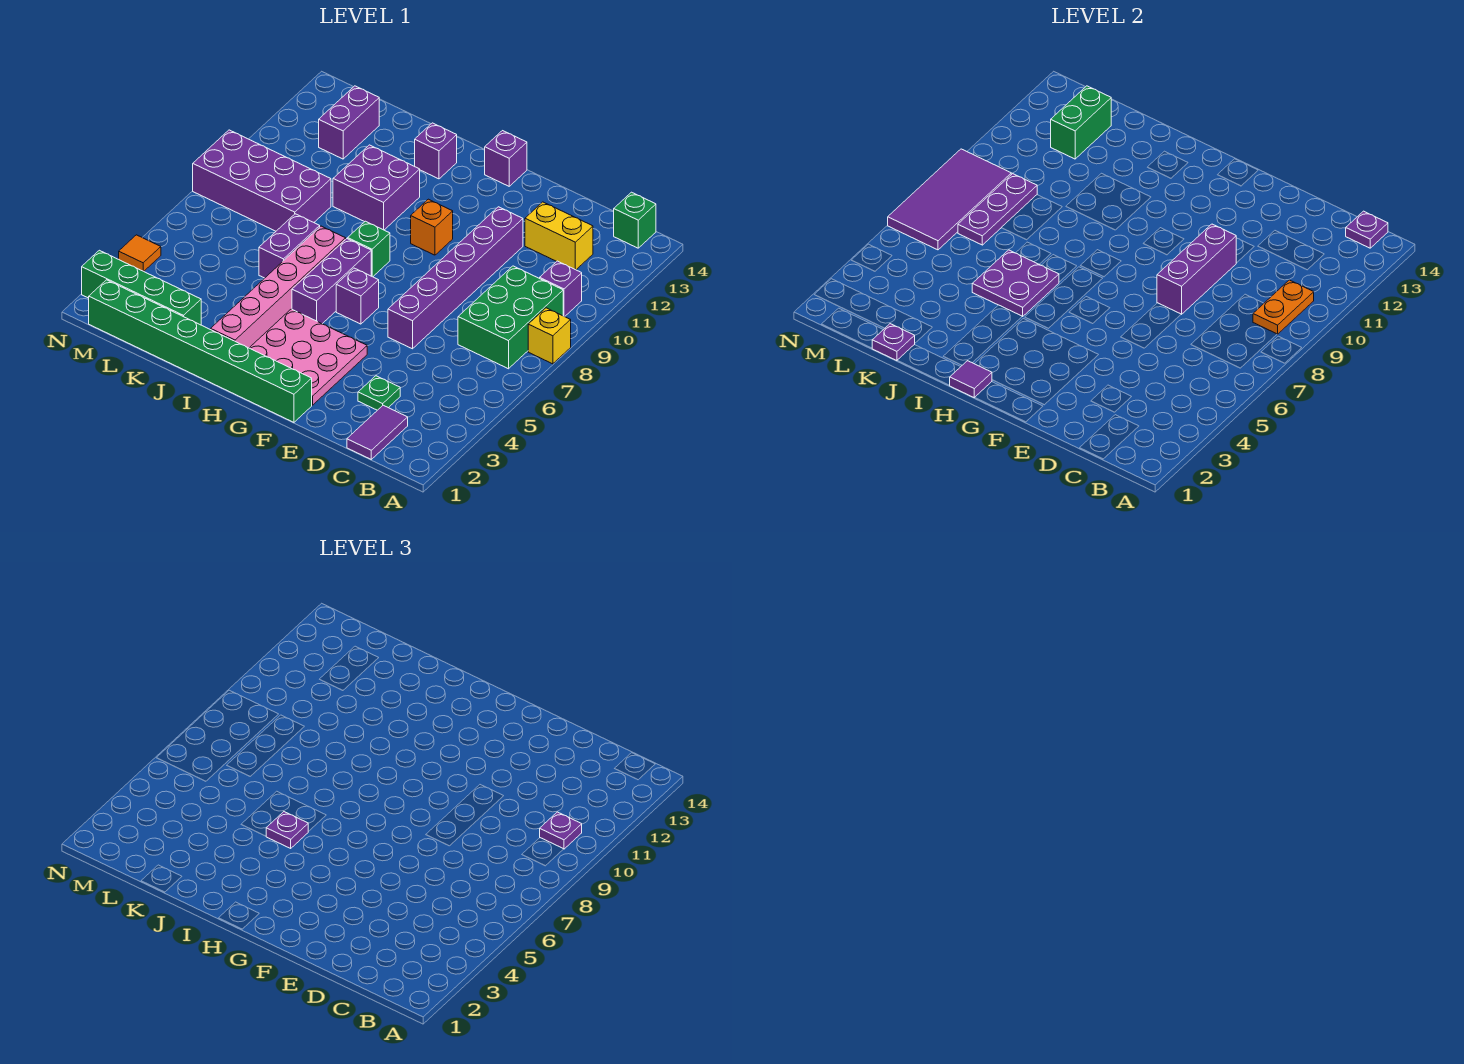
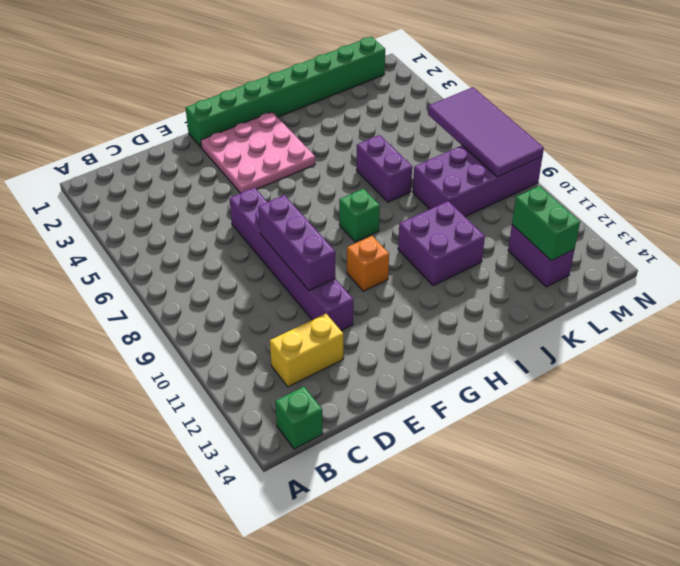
none -> yellow brick A8 level 1
none -> green brick B7:C9 level 1
none -> purple brick B10 level 1
none -> purple tile C1:C2 level 1

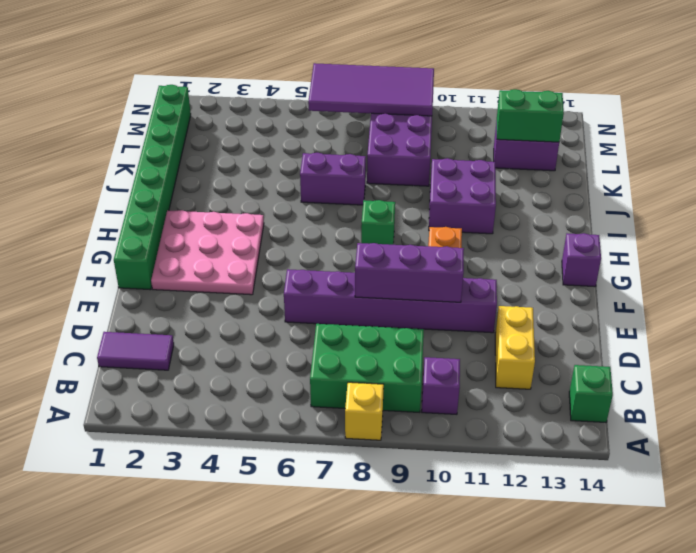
none -> green plate D3 level 1
none -> purple brick G6 level 1
none -> purple brick H5:H7 level 1
none -> pink brick I2:I7 level 1

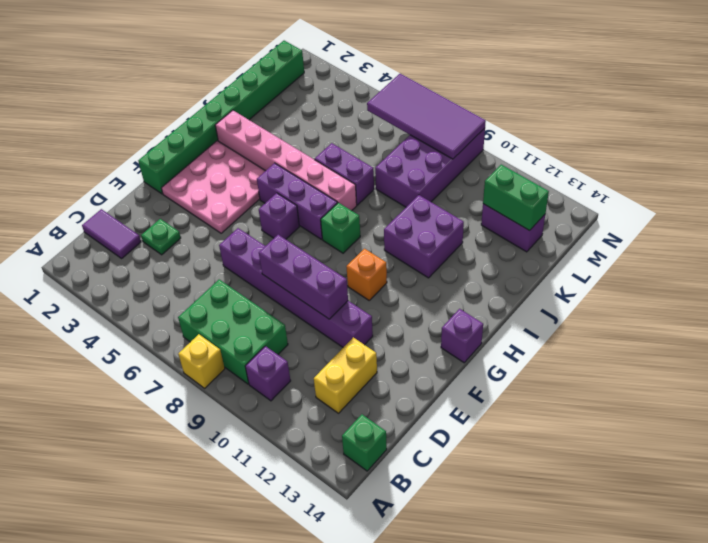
none -> purple brick I13 level 1
none -> green brick K2:N2 level 1
none -> orange tile N4 level 1
none -> orange plate B9:B10 level 2

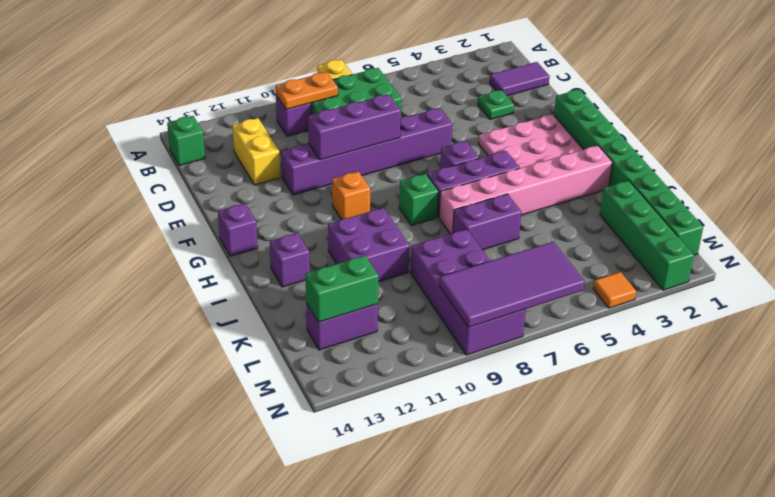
none -> purple plate B14 level 2
none -> purple tile H1 level 2
none -> purple plate I5:J6 level 2
none -> purple plate K1 level 2

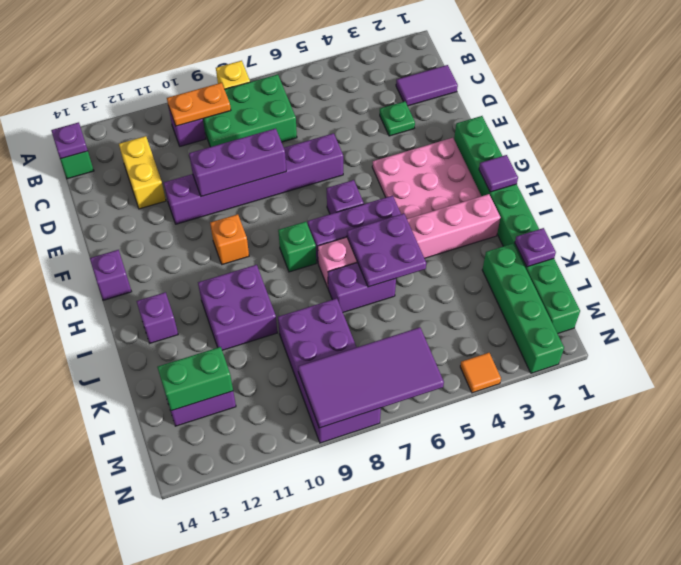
none -> purple plate L7:L9 level 2
none -> purple plate B10 level 3
none -> purple plate I5 level 3

